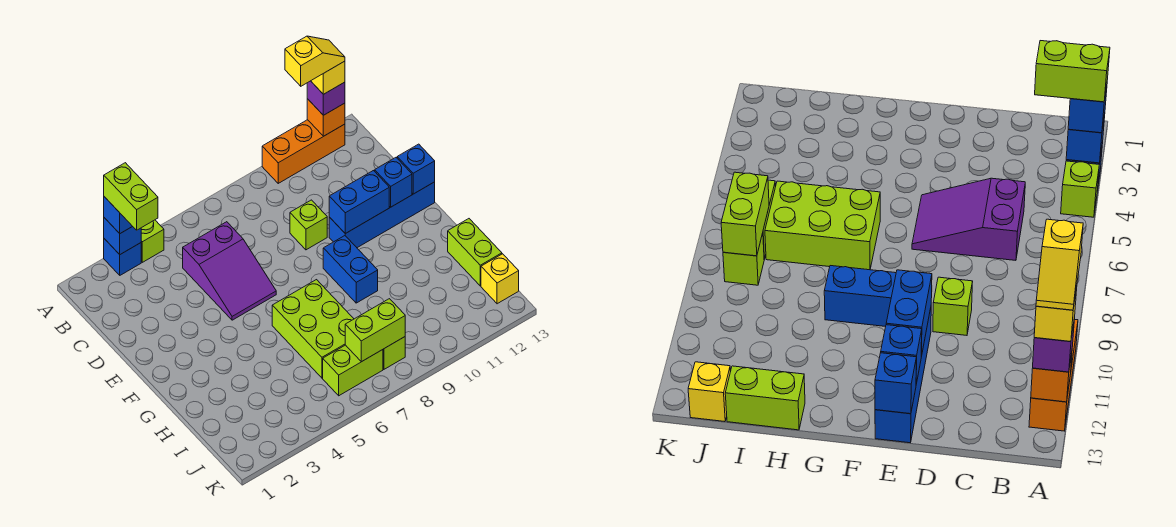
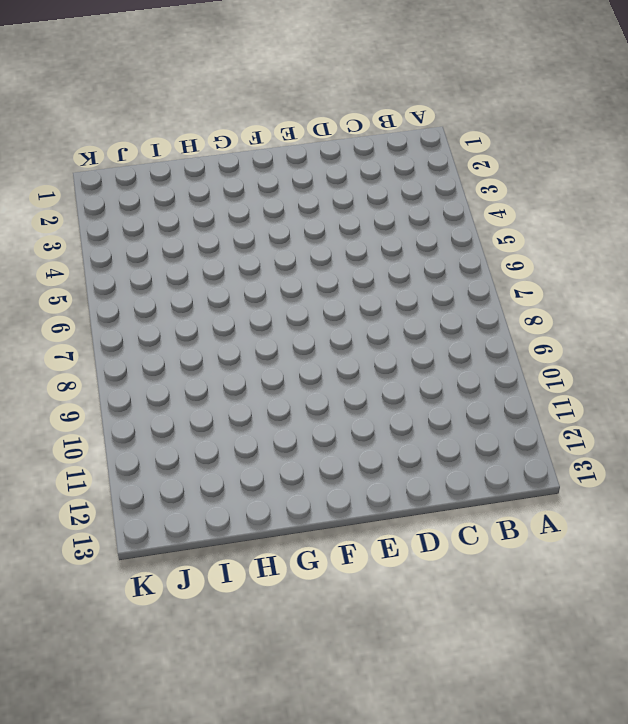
none -> blue brick A3 level 1
none -> lime brick A4 level 1
none -> orange brick A10:A12 level 1

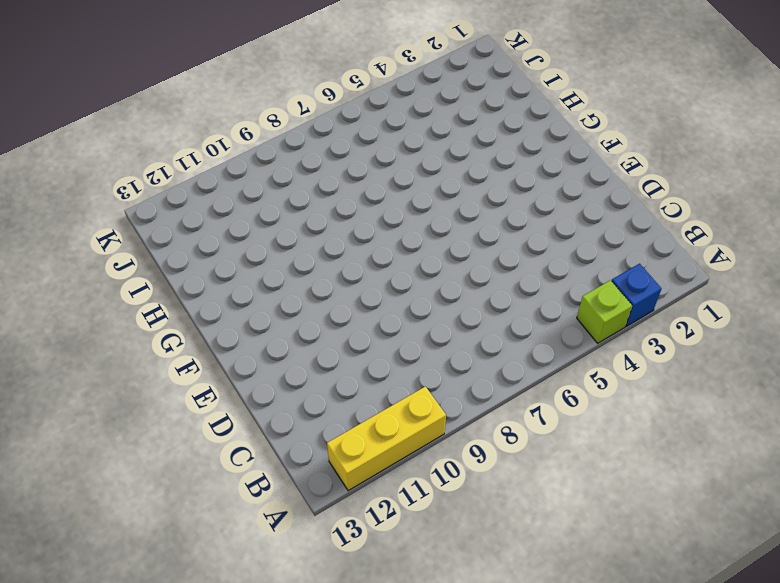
yellow brick A10:A12 level 1 -> orange brick A10:A12 level 1
none -> purple slope C5:E6 level 1 top C
none -> lime brick D9 level 1
none -> blue brick E10:E13 level 1

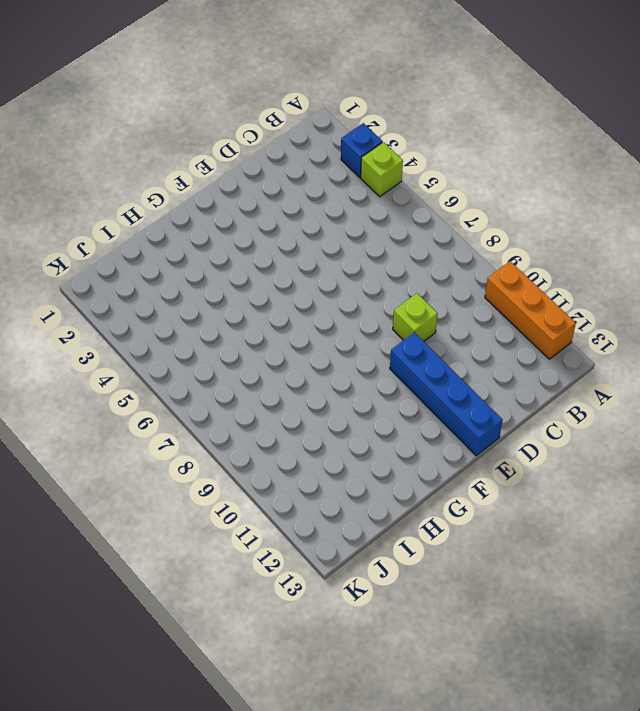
none -> purple slope C5:E6 level 1 top C
none -> blue brick F9:G9 level 1
none -> lime brick G6:I7 level 1

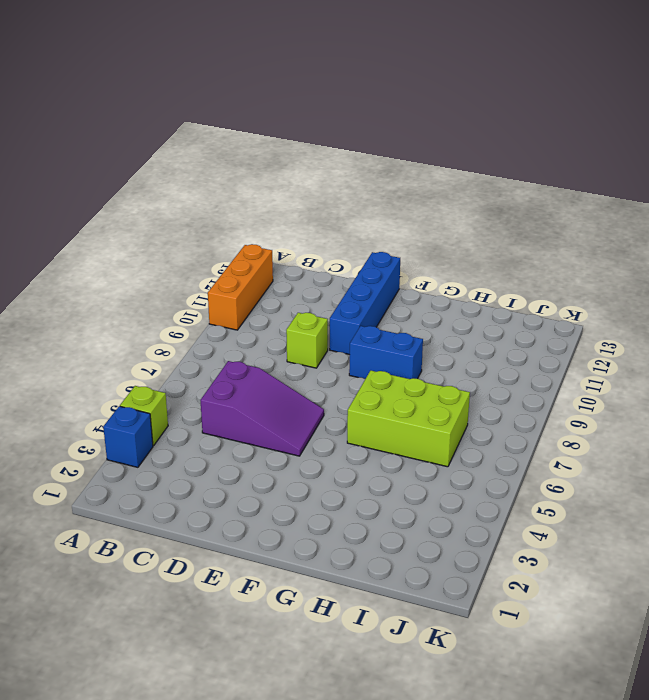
none -> lime brick H13:I13 level 1
none -> lime brick J6:J7 level 1
none -> lime brick J8 level 1

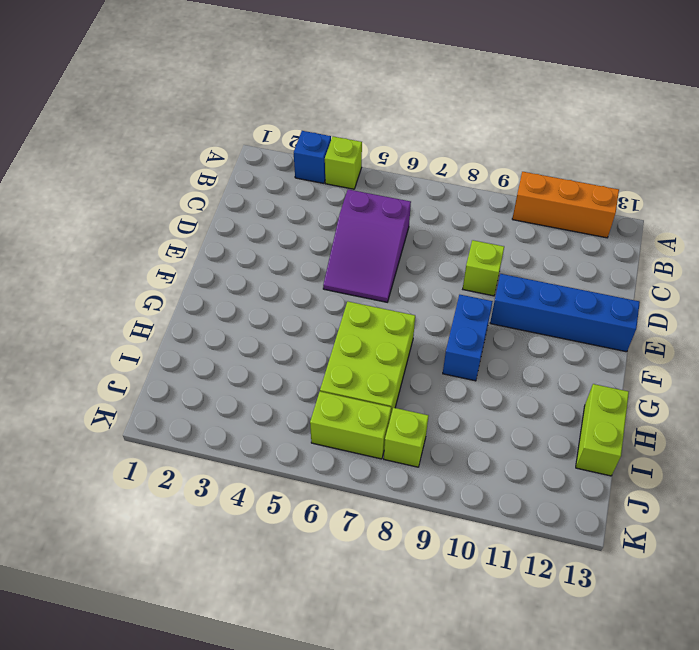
none -> yellow brick J13 level 1
none -> blue brick A3 level 2
none -> orange brick A12 level 2

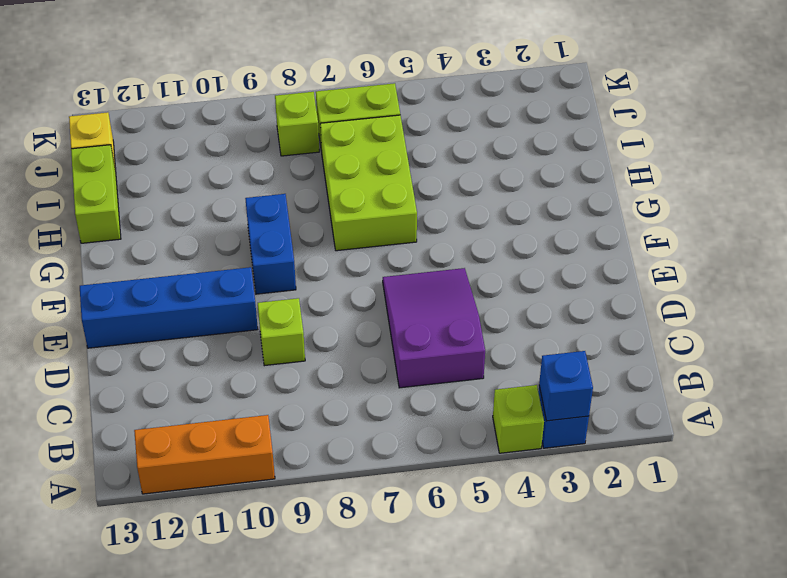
none -> orange brick A12 level 2
none -> blue brick E10:E11 level 2
none -> blue brick E12 level 2

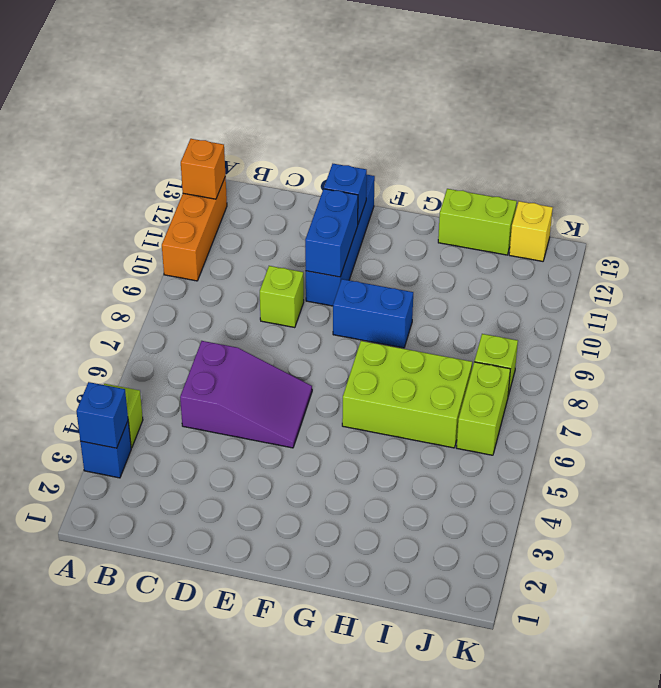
none -> blue brick E13 level 2
none -> lime brick J7:J8 level 2
none -> blue brick A3 level 3

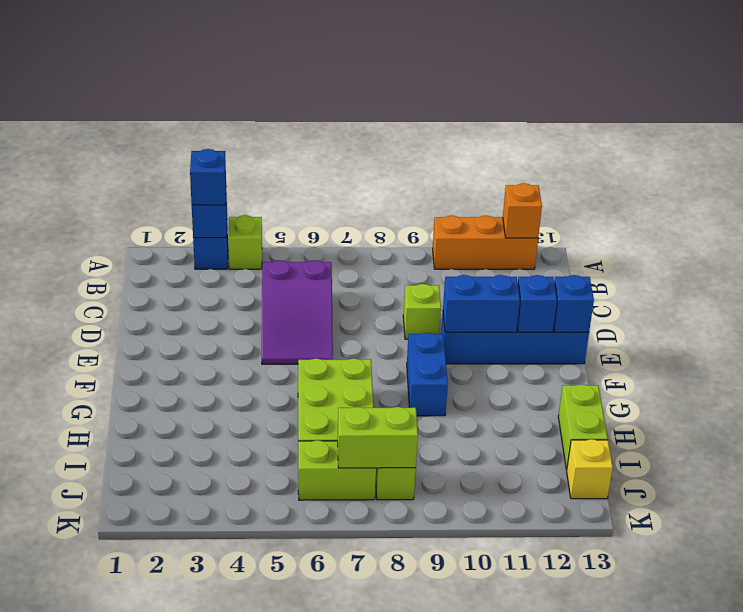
none -> purple brick A12 level 3
none -> lime brick A3:B3 level 4
none -> yellow brick A12 level 4

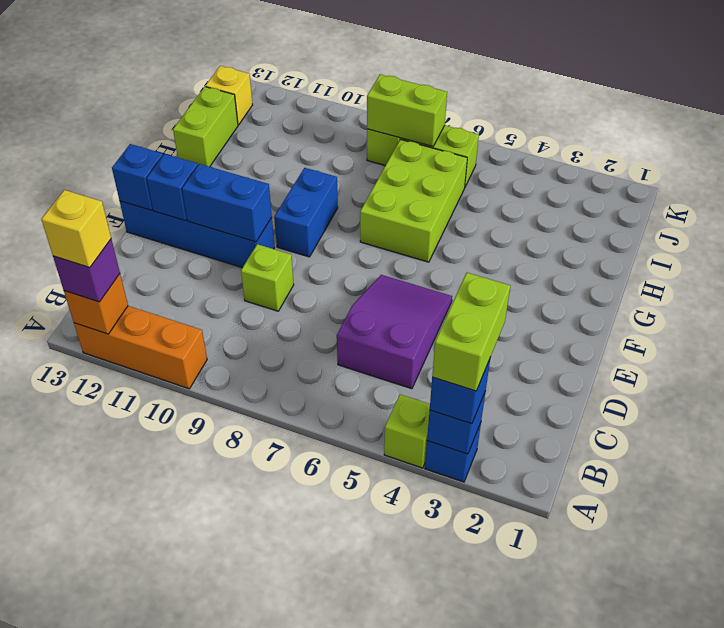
none -> yellow slope A11:A12 level 5 top 11

